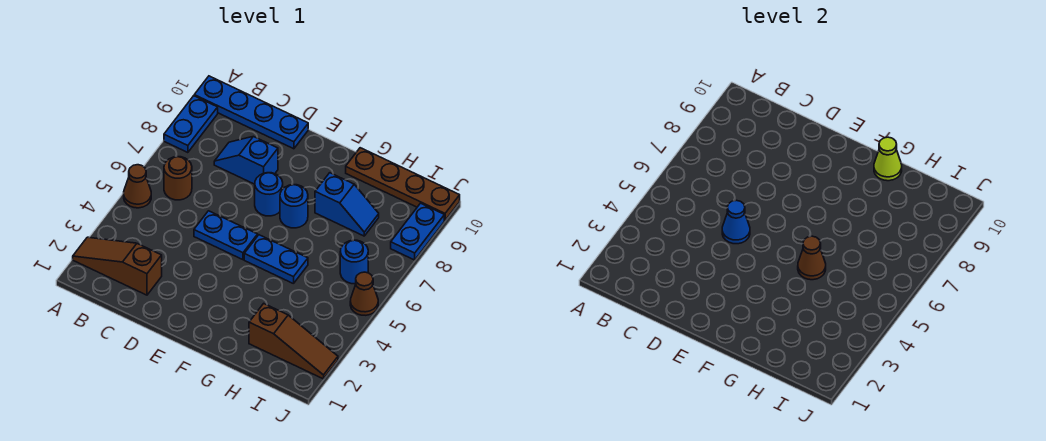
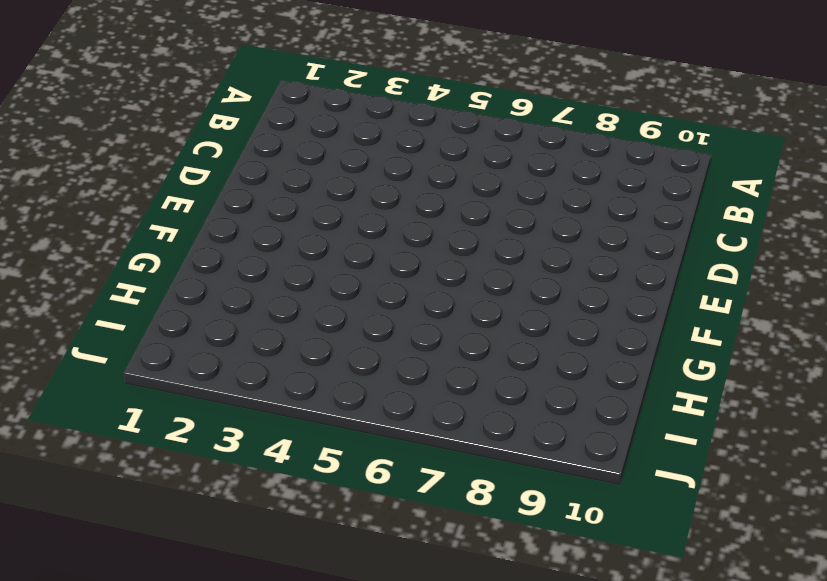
none -> brown slope A2:C2 level 1 top C
none -> brown cone A5 level 1
none -> blue plate A8:A9 level 1

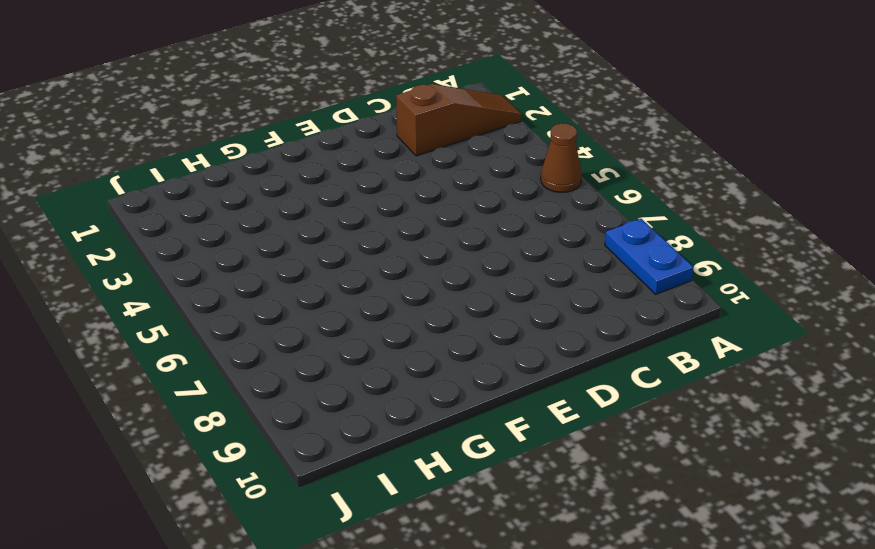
none -> blue plate A10:D10 level 1
none -> brown round brick B6 level 1
none -> blue slope C8:D8 level 1 top D

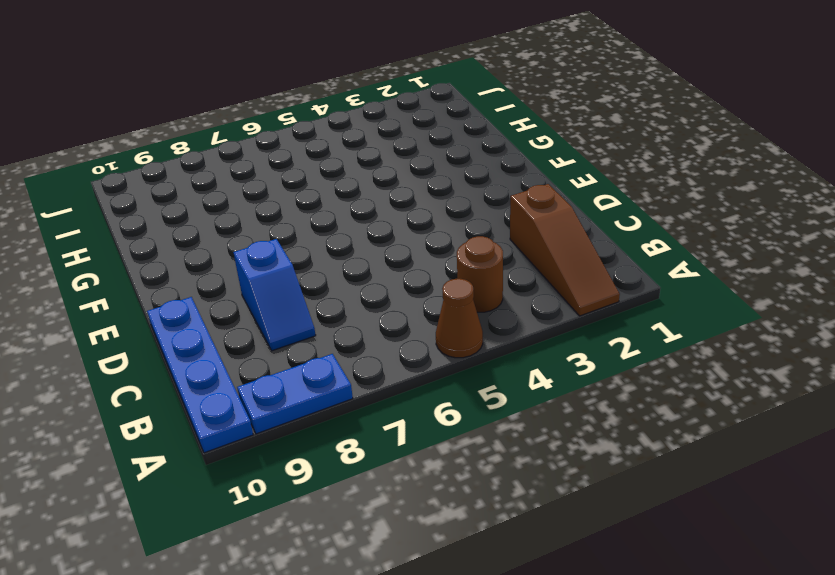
brown round brick B4 level 1 -> brown round brick B6 level 1
none -> blue plate D5:E5 level 1
none -> blue round brick E7 level 1
none -> blue plate F5:G5 level 1

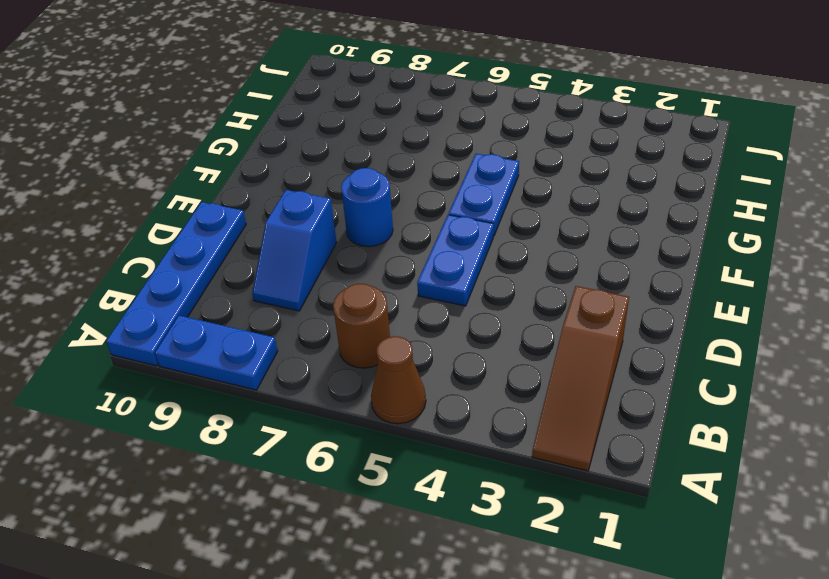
none -> blue round brick F7 level 1
none -> blue slope G8:H8 level 1 top G
none -> brown plate G10:J10 level 1

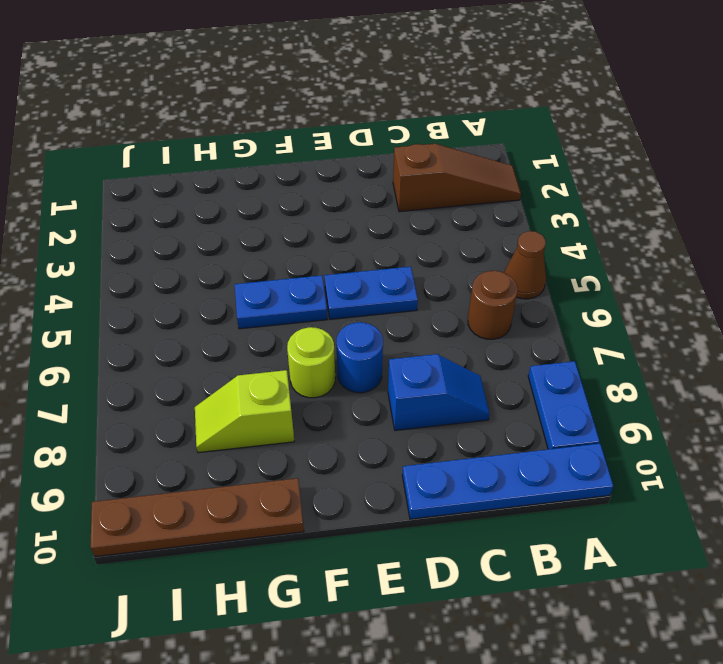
lime round brick F7 level 1 -> blue round brick F7 level 1
lime slope G8:H8 level 1 top G -> blue slope G8:H8 level 1 top G
none -> brown slope H2:J2 level 1 top H
none -> blue round brick I6 level 1
none -> brown cone J5 level 1

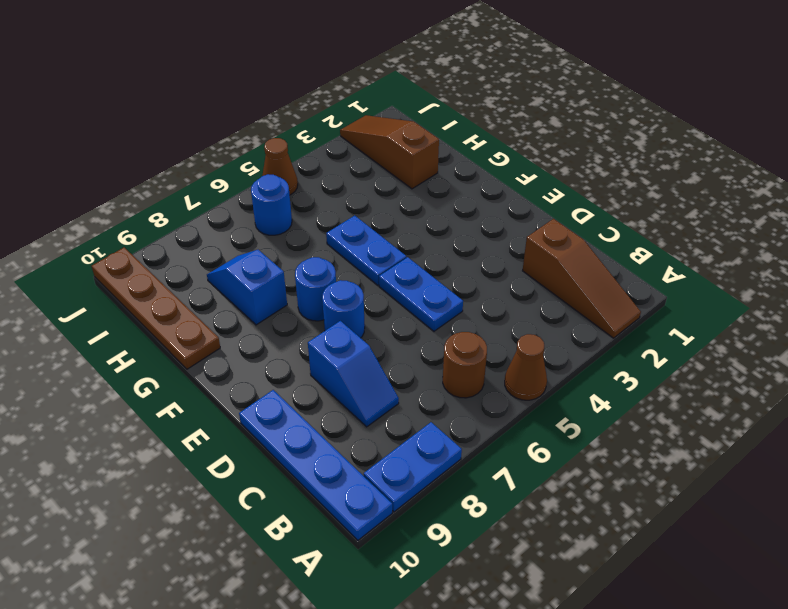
none -> blue plate J8:J9 level 1
none -> blue cone D5 level 2
none -> brown cone G5 level 2

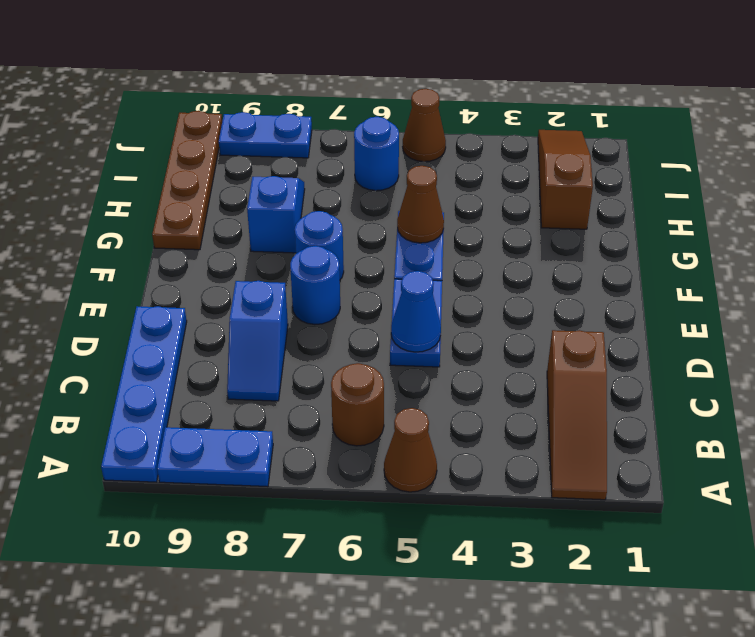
none -> lime cone G10 level 2

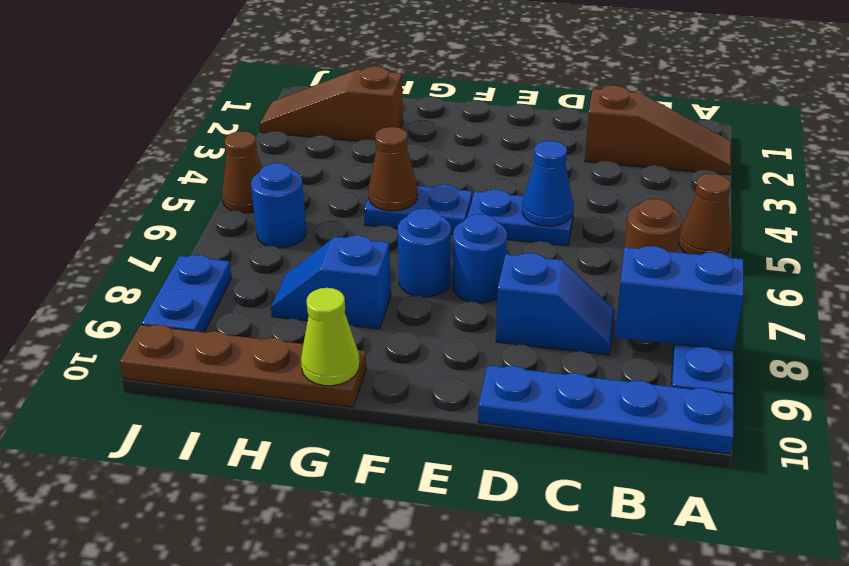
blue brick A8:B8 level 2 -> none

